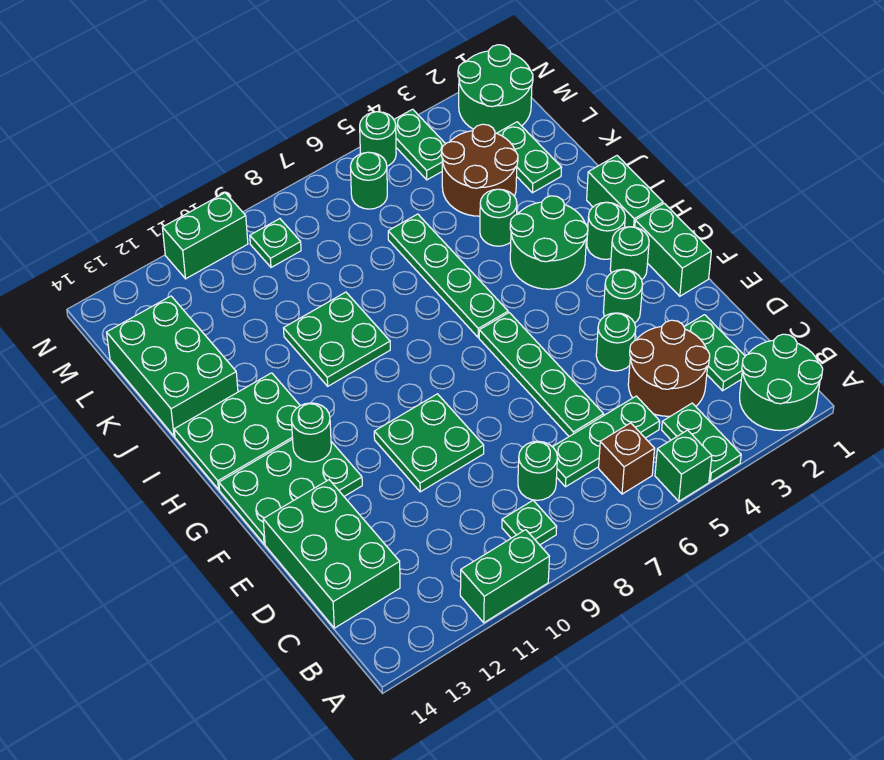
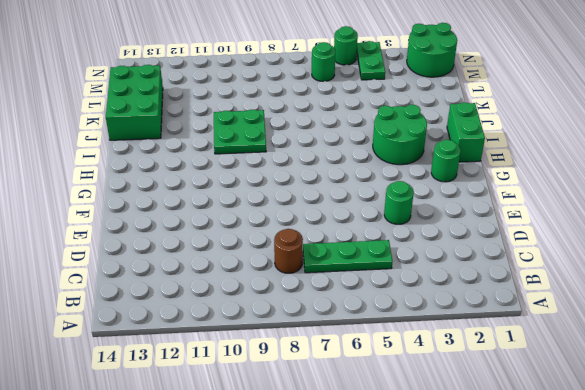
brown round brick C8 level 1 -> green round brick C8 level 1
none -> green round brick A1:B2 level 1
none -> green plate A4:B4 level 1
none -> green brick A5 level 1
none -> green brick A10:A11 level 1

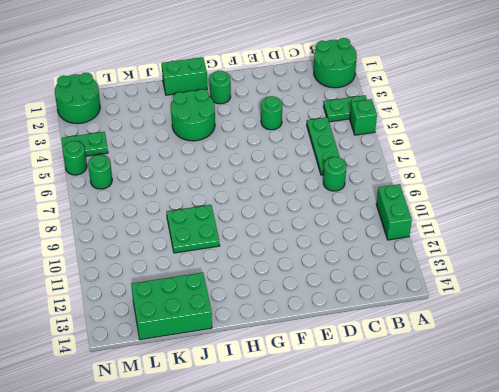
none -> brown brick B6 level 1
none -> green plate B9 level 1
none -> green plate C2:D2 level 1
none -> brown round brick C3:D4 level 1

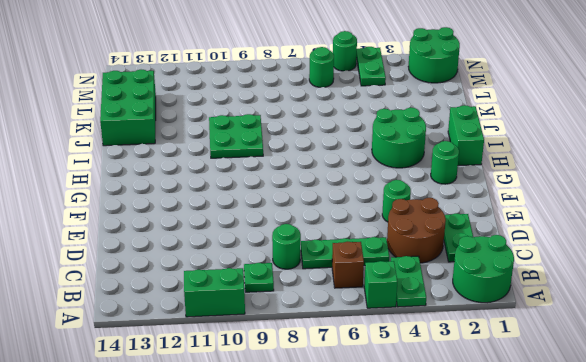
none -> green brick C13:E14 level 1
none -> green plate D6:G6 level 1
none -> green plate E9:F10 level 1
none -> green brick F1:G1 level 1

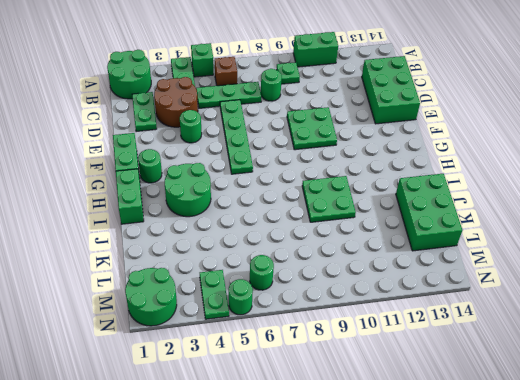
none -> green round brick F3 level 1
none -> green plate F12:G14 level 1
none -> green round brick H2 level 1
none -> green plate H6:K6 level 1

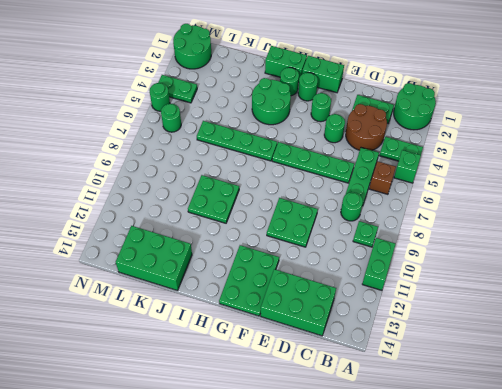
none -> green plate H12:I14 level 1
none -> green round brick J4 level 1
none -> green plate K2:L2 level 1
none -> brown round brick K3:L4 level 1

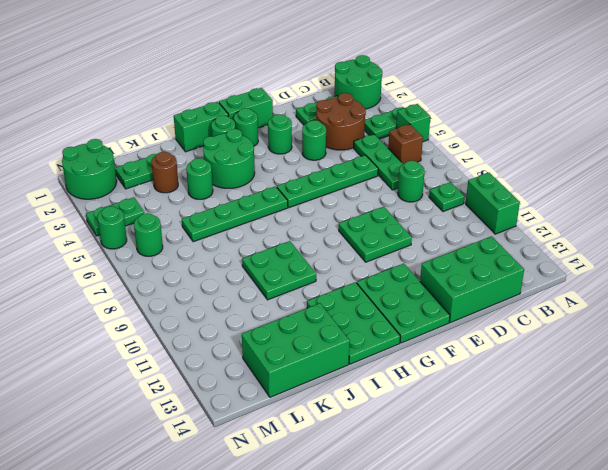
brown round brick K3 level 1 -> brown round brick K3:L4 level 1
none -> green plate M9 level 1
none -> green brick N10:N11 level 1
none -> green round brick G12 level 2

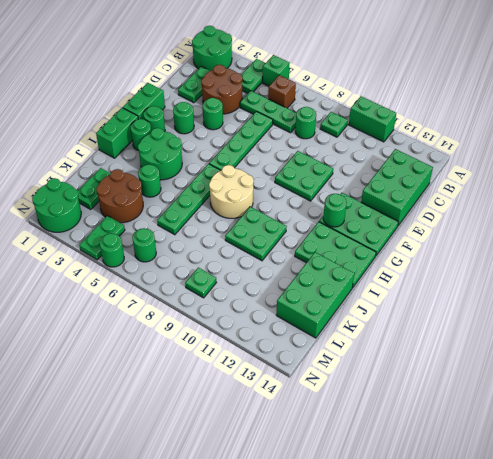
tan round brick H7:I8 level 1 -> none
none -> green brick N10:N11 level 1

